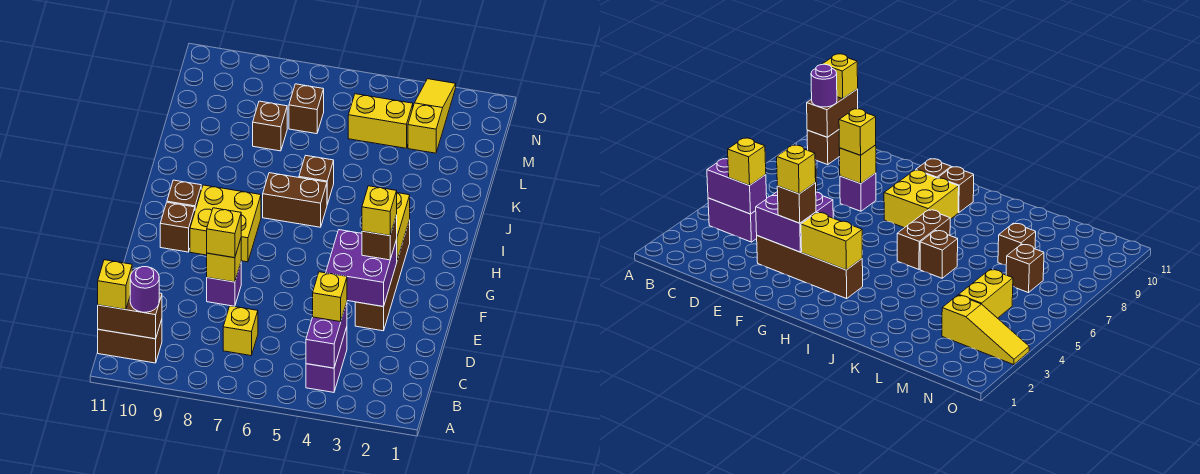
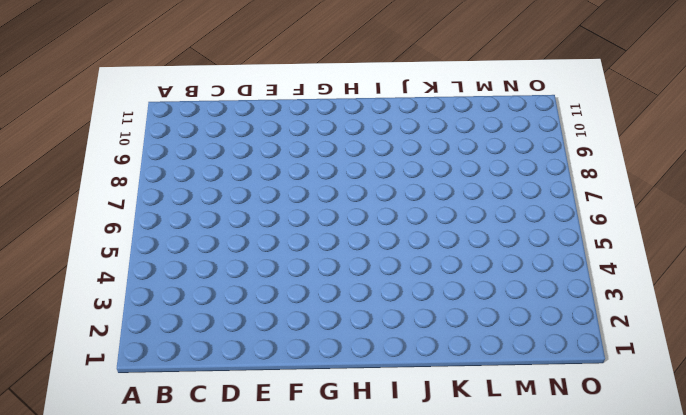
none -> purple brick B4:C4 level 1
none -> brown brick B10:B11 level 1
none -> yellow brick C7 level 1

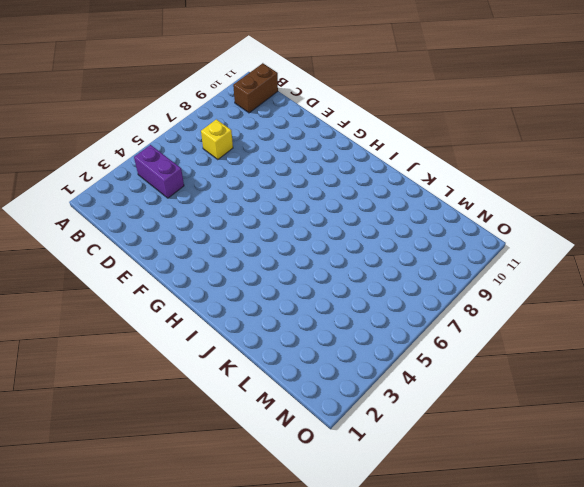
none -> brown brick E3:H3 level 1
none -> purple brick E8 level 1
none -> yellow brick G8:H9 level 1

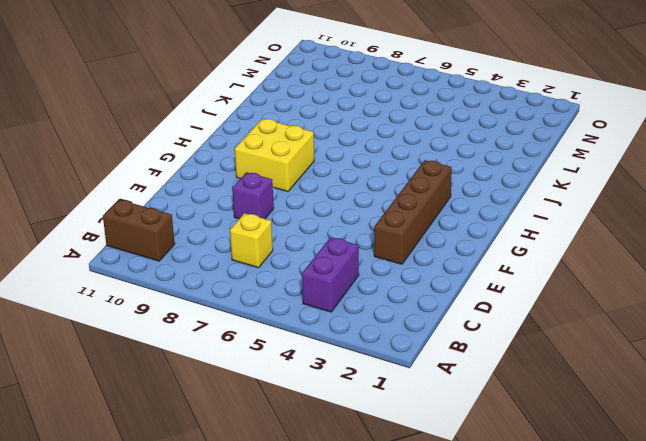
none -> brown brick G10 level 1
none -> brown brick H10 level 1
none -> brown brick I6:I7 level 1

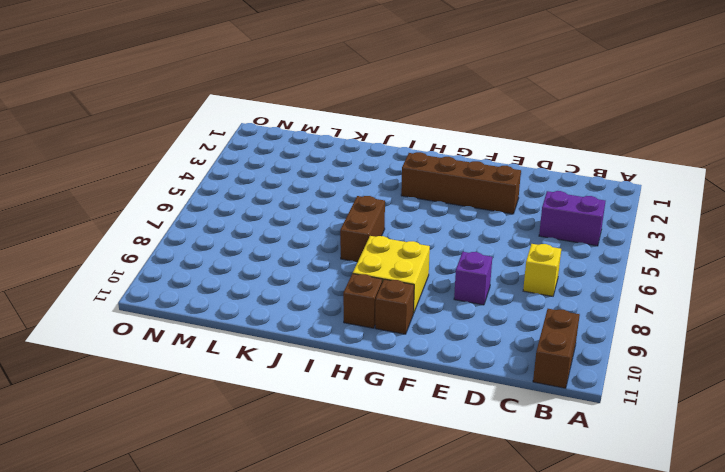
none -> brown brick J6 level 1
none -> brown brick L8 level 1
none -> yellow slope M3:O3 level 1 top M

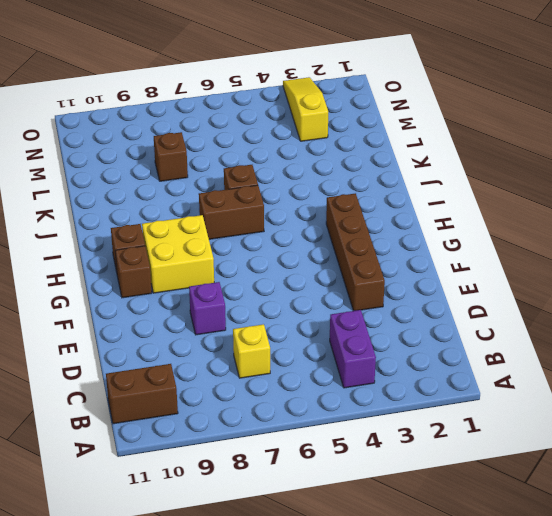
none -> yellow brick M4:M5 level 1
none -> brown brick M7 level 1
none -> purple brick B4:C4 level 2

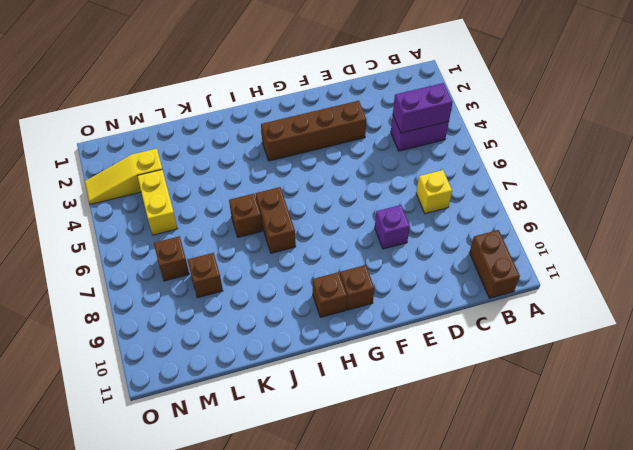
none -> yellow brick G8:H9 level 1
none -> brown brick B10:B11 level 2
none -> purple brick E3:F4 level 2

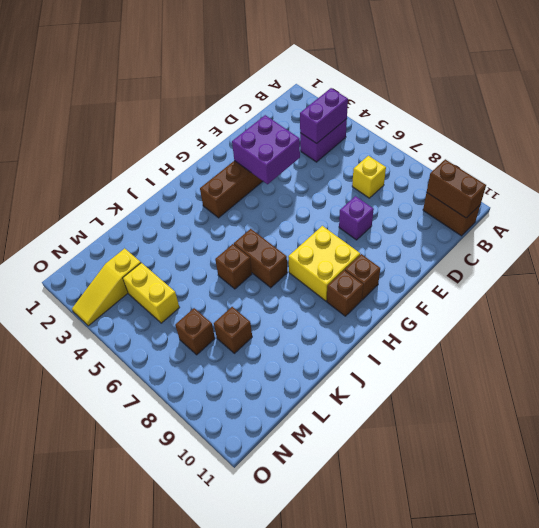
none -> yellow brick E8 level 2
none -> yellow brick G3:H3 level 2
none -> purple round brick B10 level 3

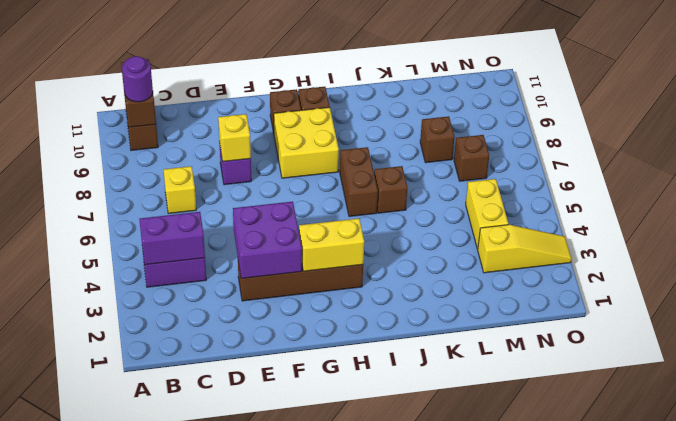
none -> yellow brick B11 level 3
none -> yellow brick C4 level 3
none -> yellow brick E8 level 3

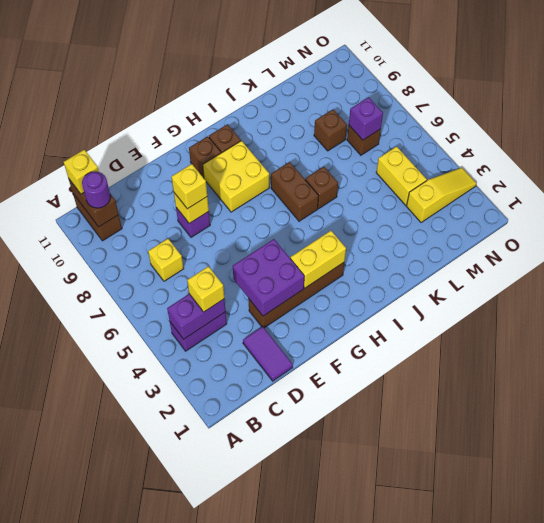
purple tile D1:D2 level 1 -> none
purple brick M7 level 2 -> none
none -> brown brick F3 level 3
none -> yellow brick F3 level 4

